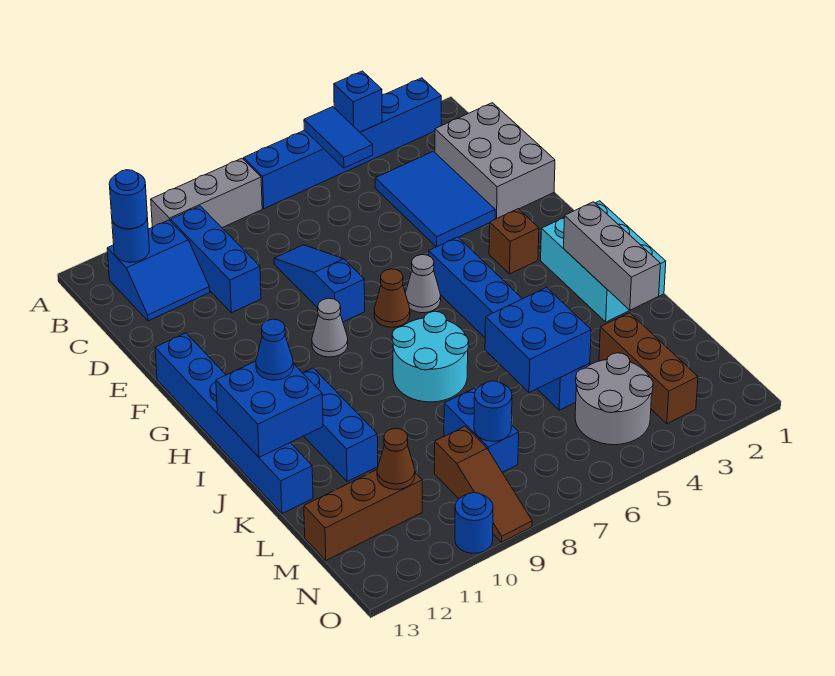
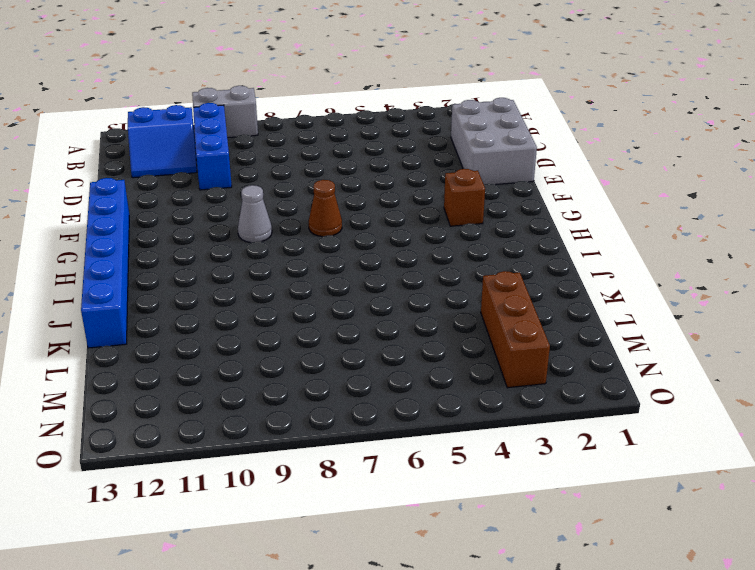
grey brick A9:A10 level 1 -> grey brick A8:A10 level 1
none -> blue brick A2:A7 level 1
none -> blue tile C3:E4 level 1
none -> blue slope D8:F8 level 1 top F
none -> blue brick G5:L5 level 1

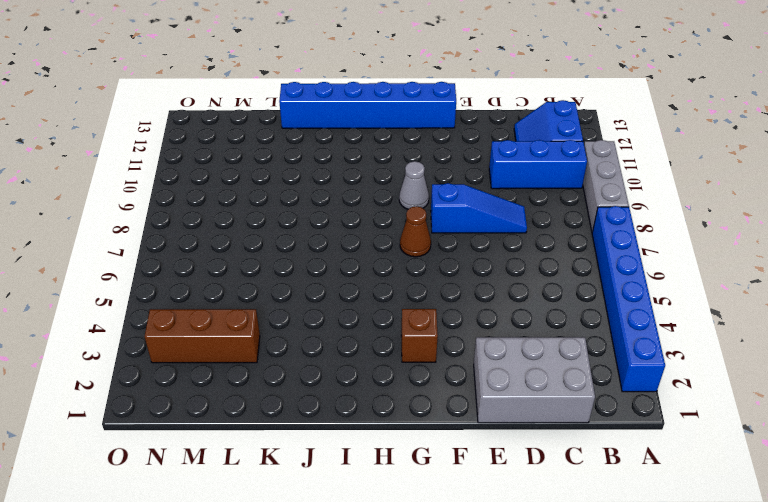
none -> blue tile C3:E4 level 1
none -> blue brick G5:L5 level 1
none -> grey cone G6 level 1
none -> cyan brick H1:J2 level 1

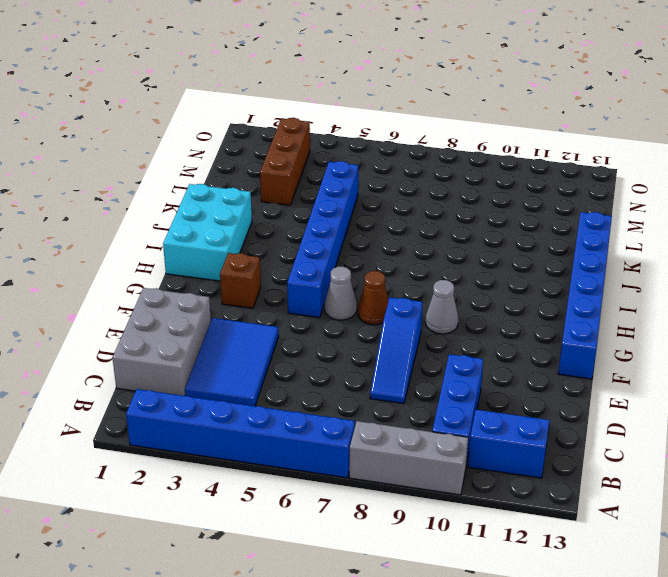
none -> cyan round brick I7:J8 level 1
none -> blue brick I11:K11 level 1
none -> blue brick L8:M8 level 1
none -> grey round brick M4:N5 level 1

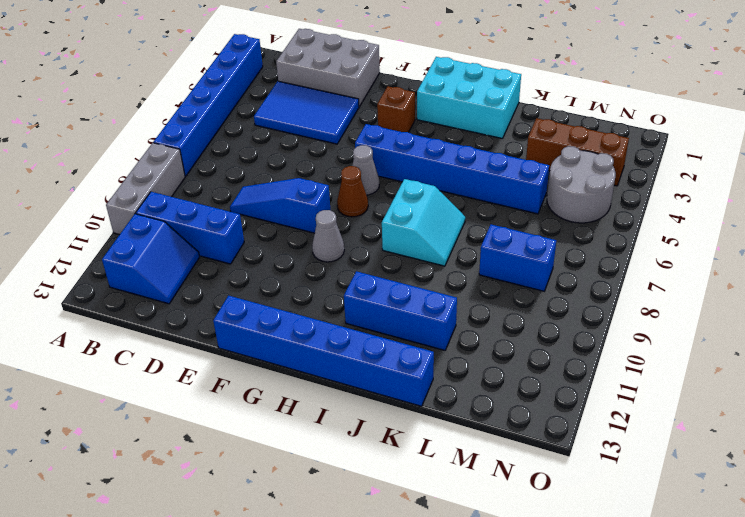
cyan slope I7:J8 level 1 top I -> cyan round brick I7:J8 level 1
none -> brown slope M9:O9 level 1 top M
none -> brown brick M11:M13 level 1
none -> blue round brick O10 level 1
none -> blue brick A4 level 2

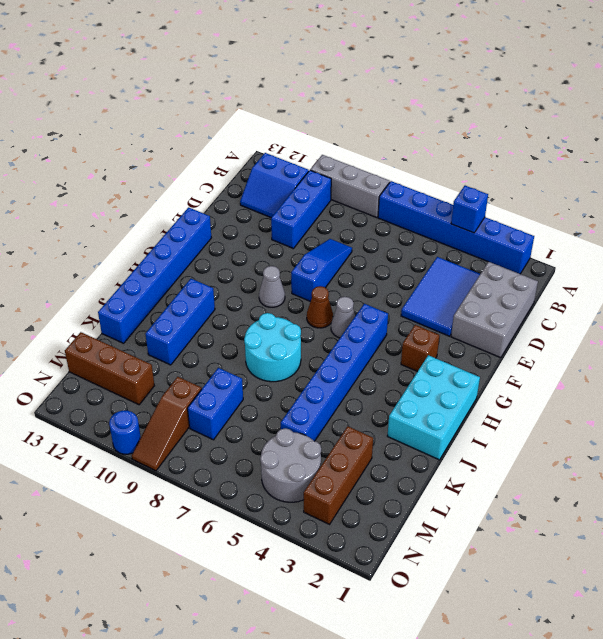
none -> blue tile A5:B5 level 2
none -> blue round brick B12 level 2
none -> grey brick I2:K2 level 2
none -> blue brick I12:J13 level 2

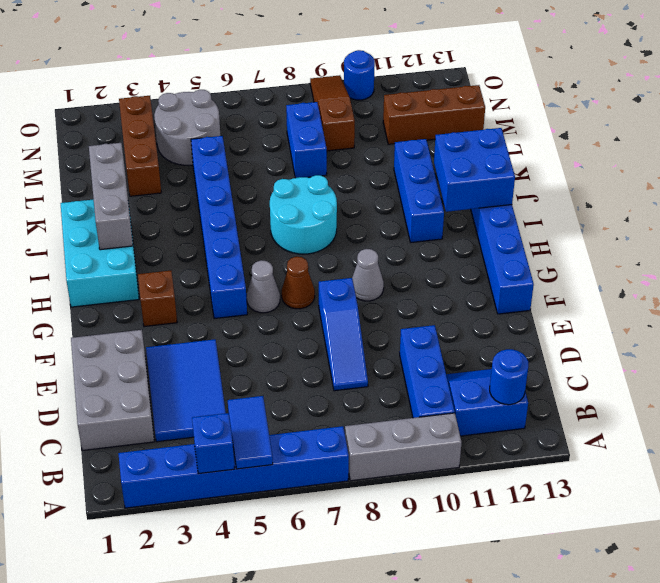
none -> blue brick K5:L6 level 2
none -> blue round brick M8 level 2
none -> brown cone M11 level 2
none -> blue round brick B12 level 3

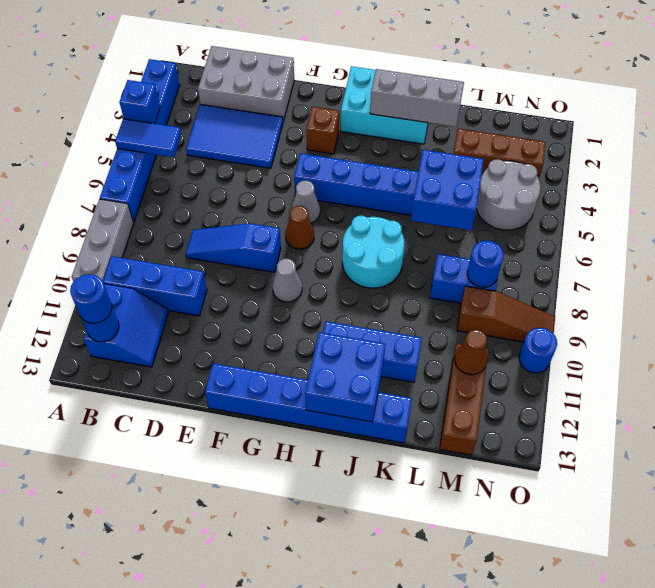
none -> blue cone I12 level 3

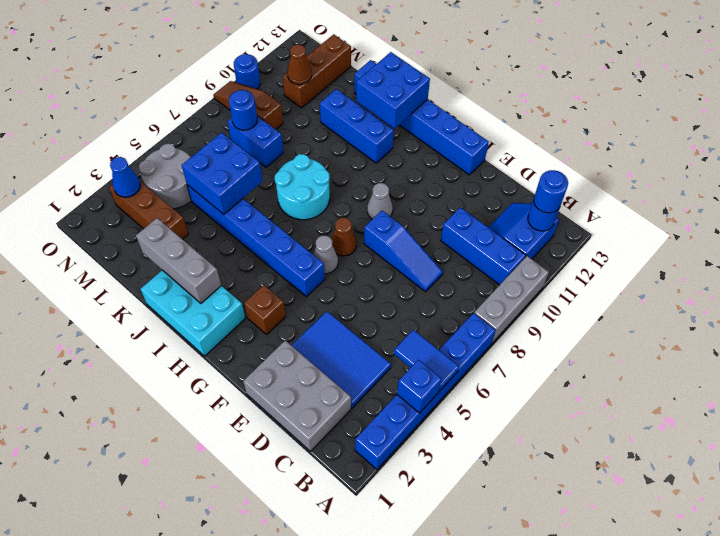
blue cone N3 level 2 -> blue cone I12 level 3

